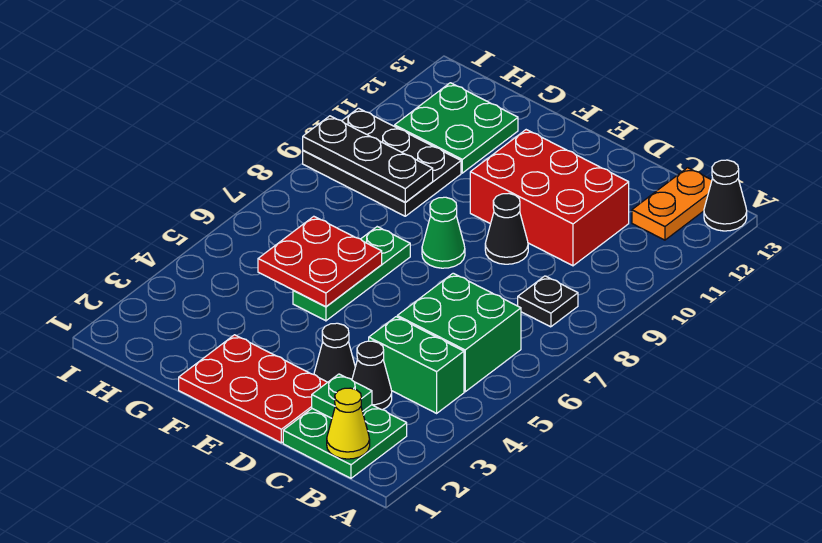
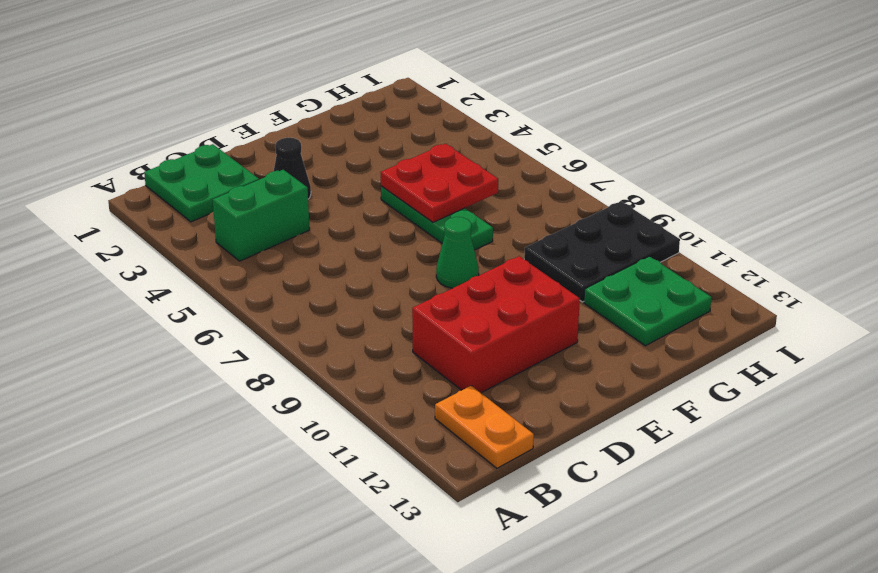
none -> black cone A13 level 1
none -> green brick B5:C6 level 1
none -> black plate B8 level 1

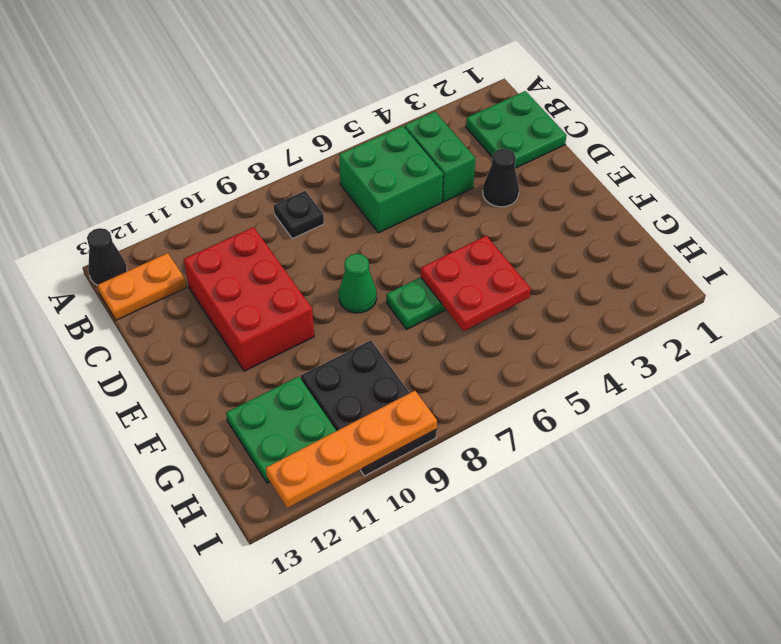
orange plate I9:I12 level 2 -> black plate G9:I9 level 2
none -> black cone C3 level 1
none -> red plate D1:F2 level 1
none -> black cone D9 level 1

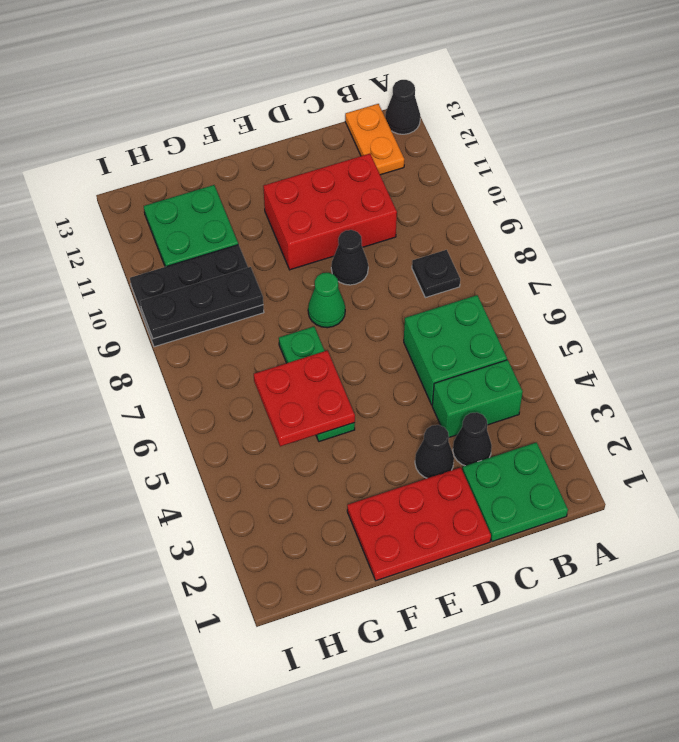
none -> yellow cone B1 level 2
none -> green plate C2 level 2

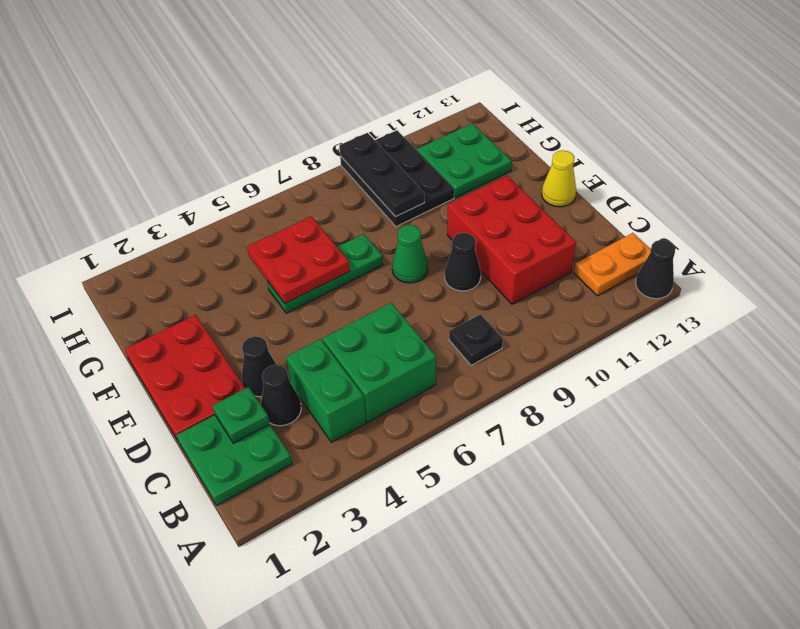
yellow cone E13 level 1 -> yellow cone B1 level 2

